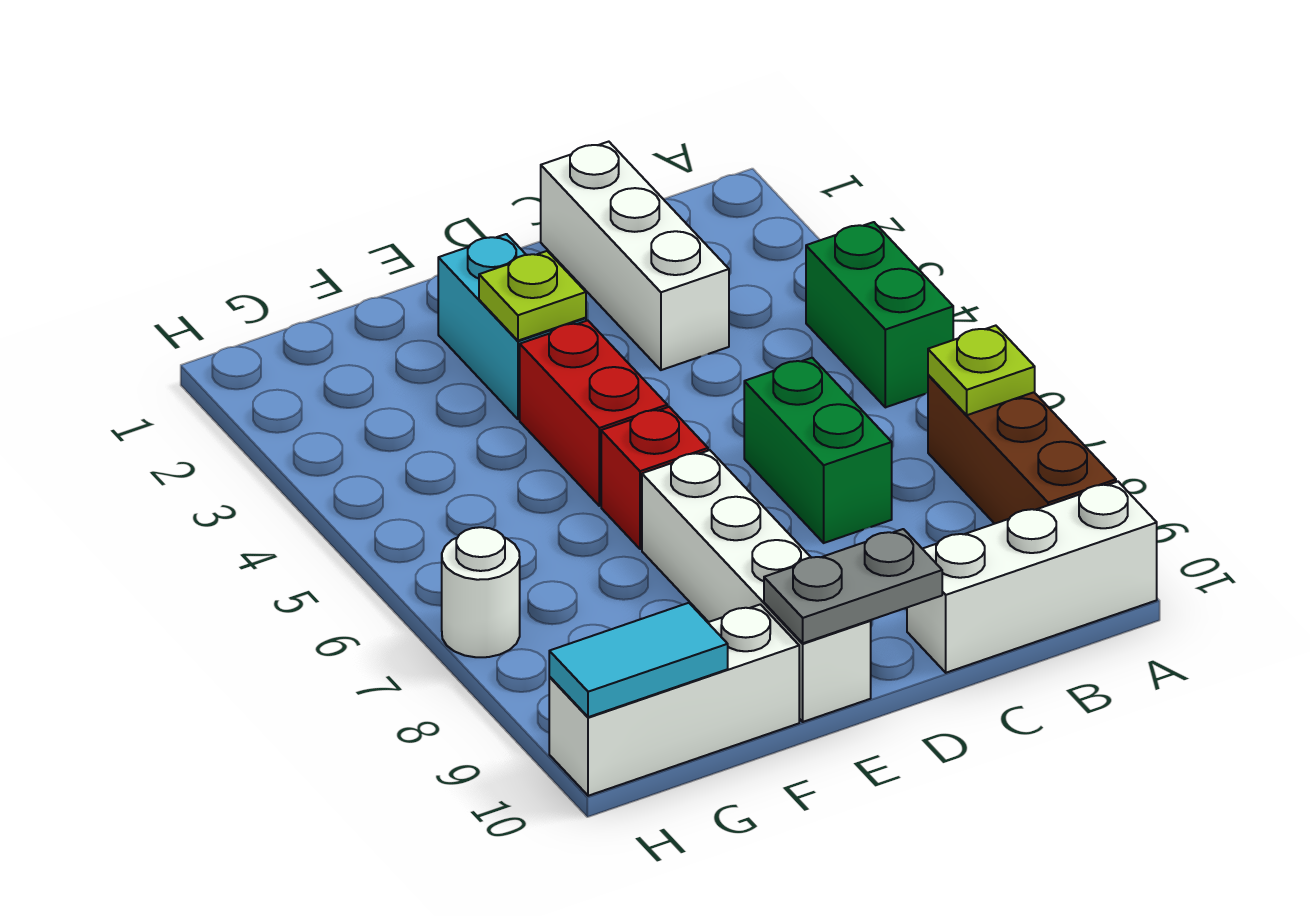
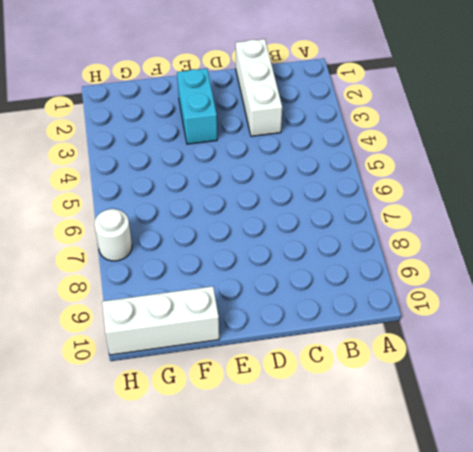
none -> green brick A4:A5 level 1
none -> brown brick A7:A9 level 1
none -> white brick A10:C10 level 1

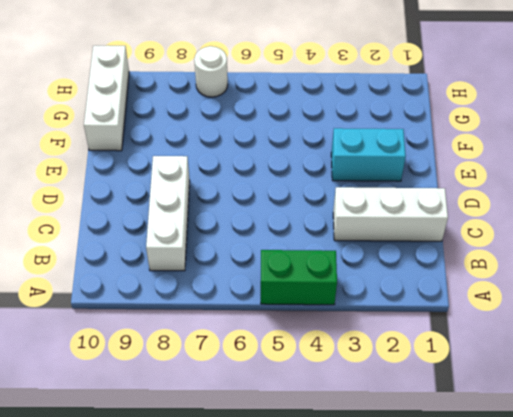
white brick B8:D8 level 1 -> white brick A10:C10 level 1
none -> brown brick A7:A9 level 1
none -> green brick C6:C7 level 1
none -> red brick E4:E5 level 1

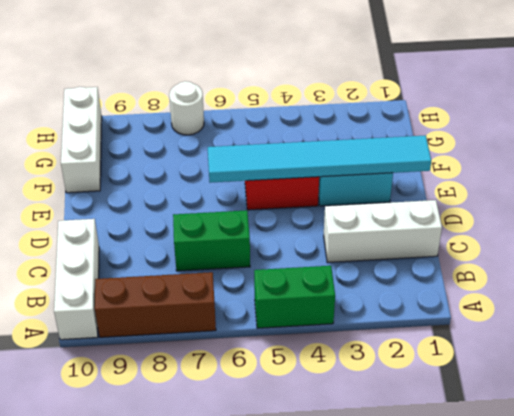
cyan tile E1:E6 level 2 -> lime plate E3 level 2
none -> red brick E6 level 1
none -> white brick E7:E10 level 1
none -> lime plate A7 level 2

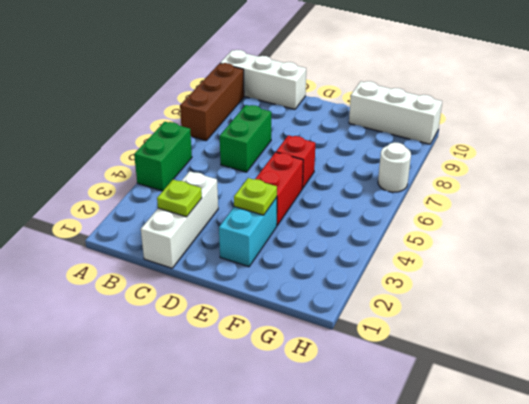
lime plate C2 level 2 -> lime plate A7 level 2
none -> white brick E7:E10 level 1
none -> grey plate D10:E10 level 2
none -> cyan tile G10:H10 level 2

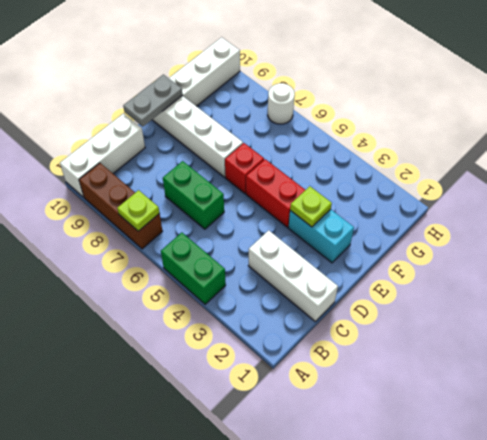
none -> cyan tile G10:H10 level 2

